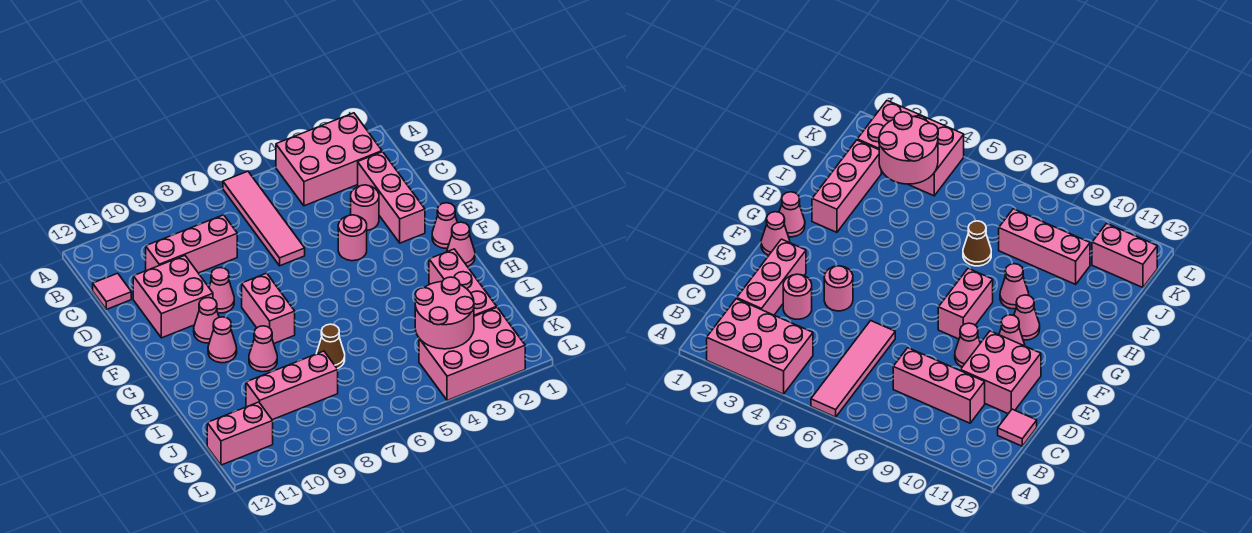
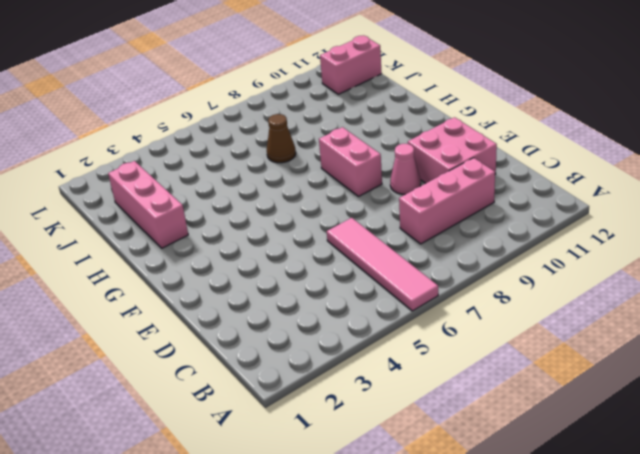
none -> pink brick A2:B4 level 1
none -> pink brick C2:E2 level 1
none -> pink tile C12 level 1

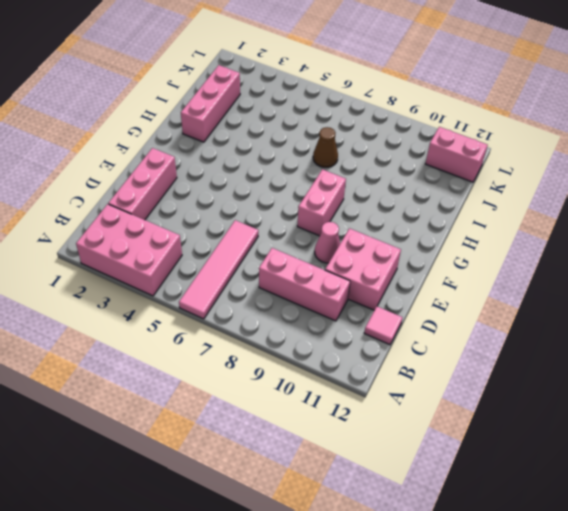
none -> pink round brick D3 level 1
none -> pink round brick E4 level 1
none -> pink cone F1 level 1

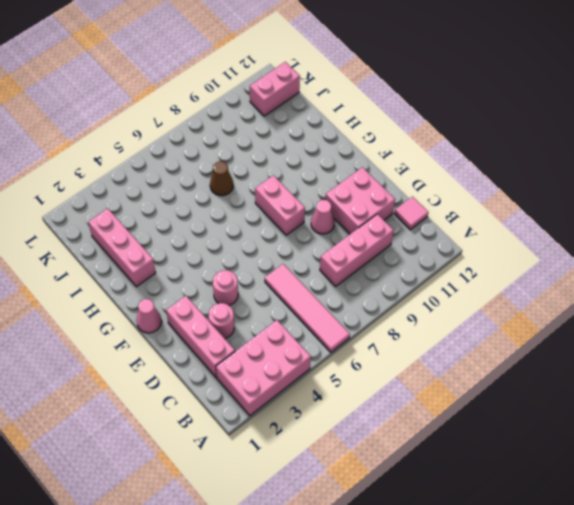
none -> pink cone F10 level 1
none -> pink cone G1 level 1
none -> pink cone G10 level 1

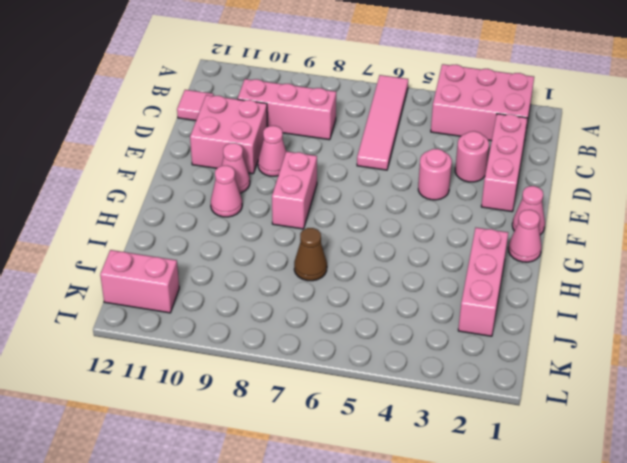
none -> pink cone H9 level 1
none -> pink brick J8:J10 level 1
none -> pink brick K2:L4 level 1

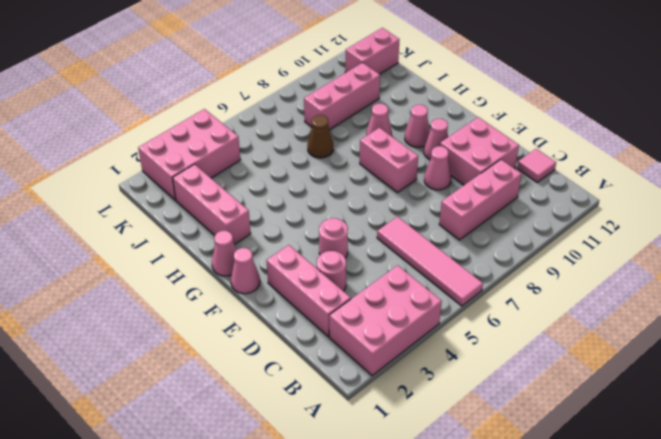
none -> pink round brick J3:K4 level 2

